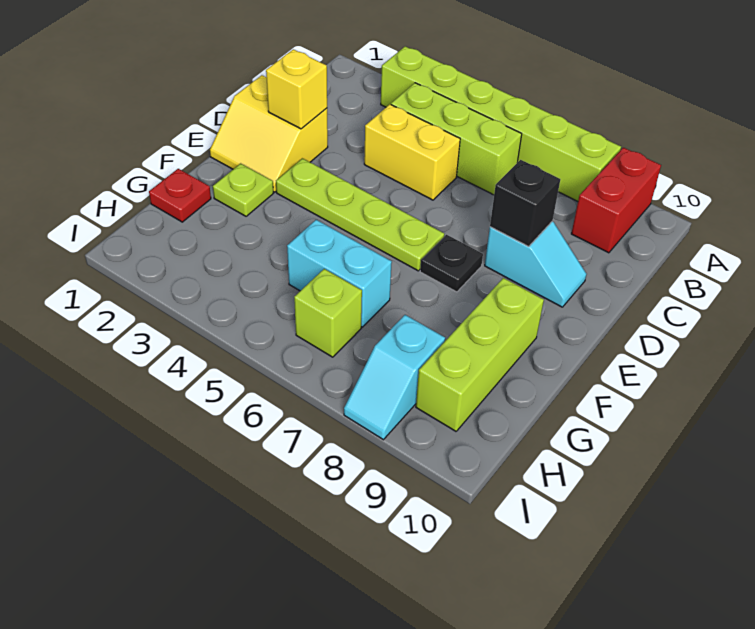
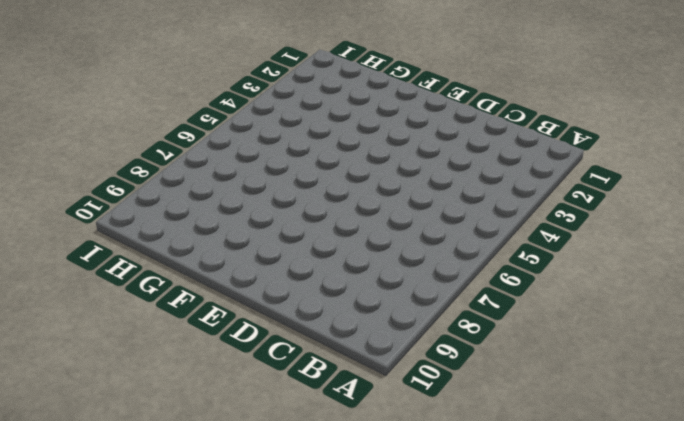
none -> lime brick A3:A8 level 1
none -> red brick A9:B9 level 1
none -> lime brick B4:B6 level 1

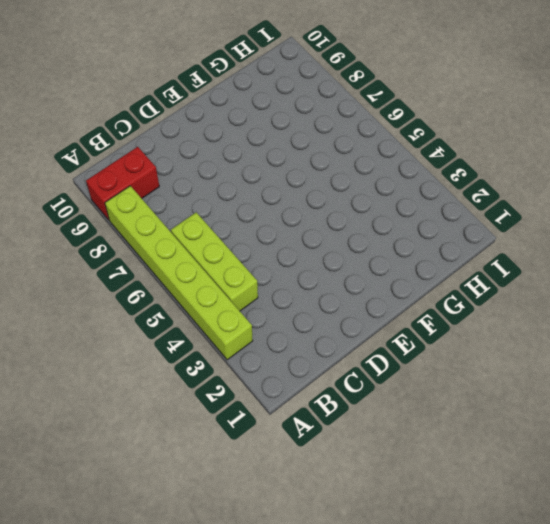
none -> yellow brick C4:C5 level 1
none -> yellow slope D1:E2 level 1 top D
none -> cyan slope D8:D9 level 1 top 8

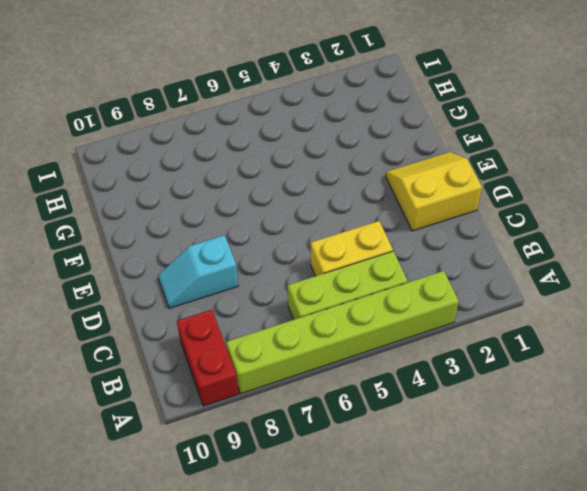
none -> lime plate E3:E6 level 1
none -> black plate E7 level 1
none -> lime plate F2 level 1

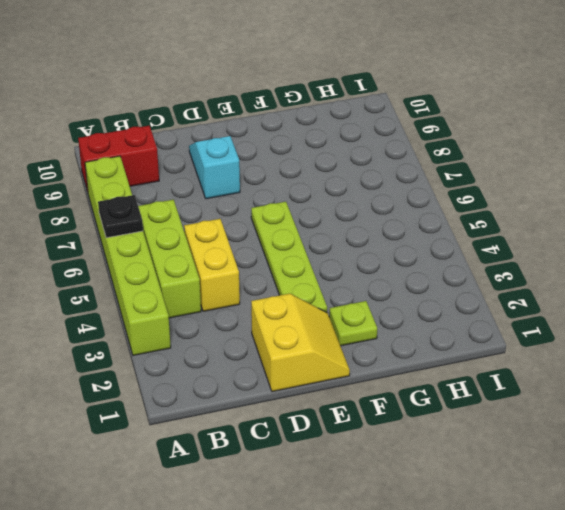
black plate A6 level 2 -> black plate E7 level 1
none -> lime brick F9:H9 level 1
none -> red plate G1 level 1
none -> cyan brick G5:G6 level 1

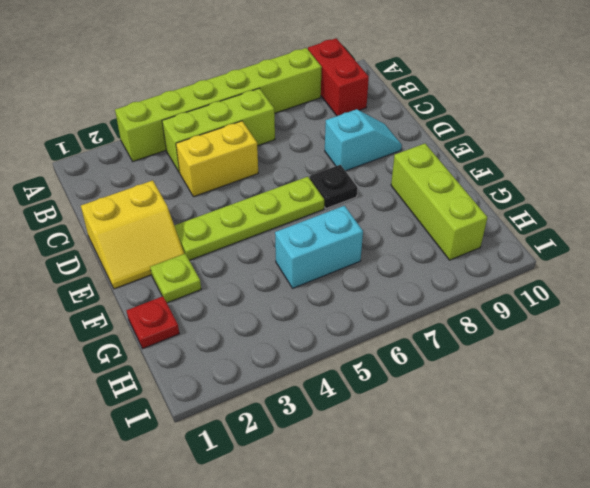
none -> lime brick H6 level 1
none -> cyan slope H8:I8 level 1 top H
none -> yellow brick D2 level 2

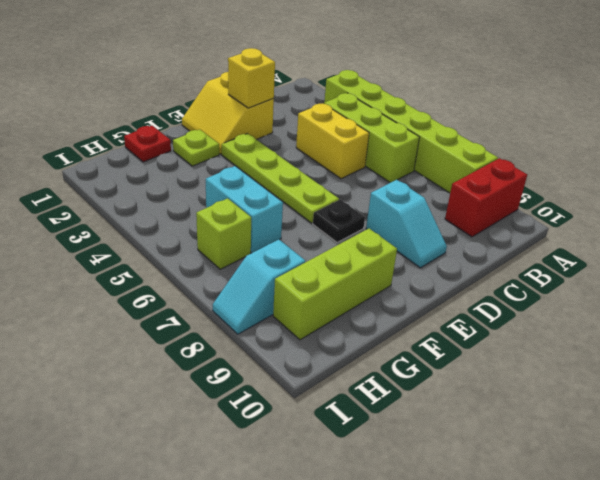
none -> black brick D8 level 2

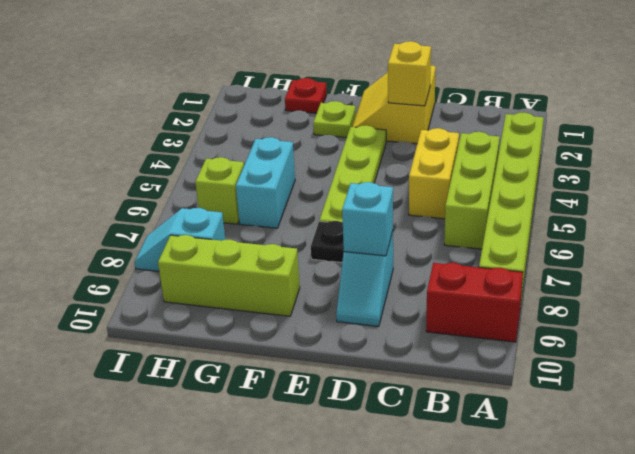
cyan brick D8 level 2 -> black brick D8 level 2

